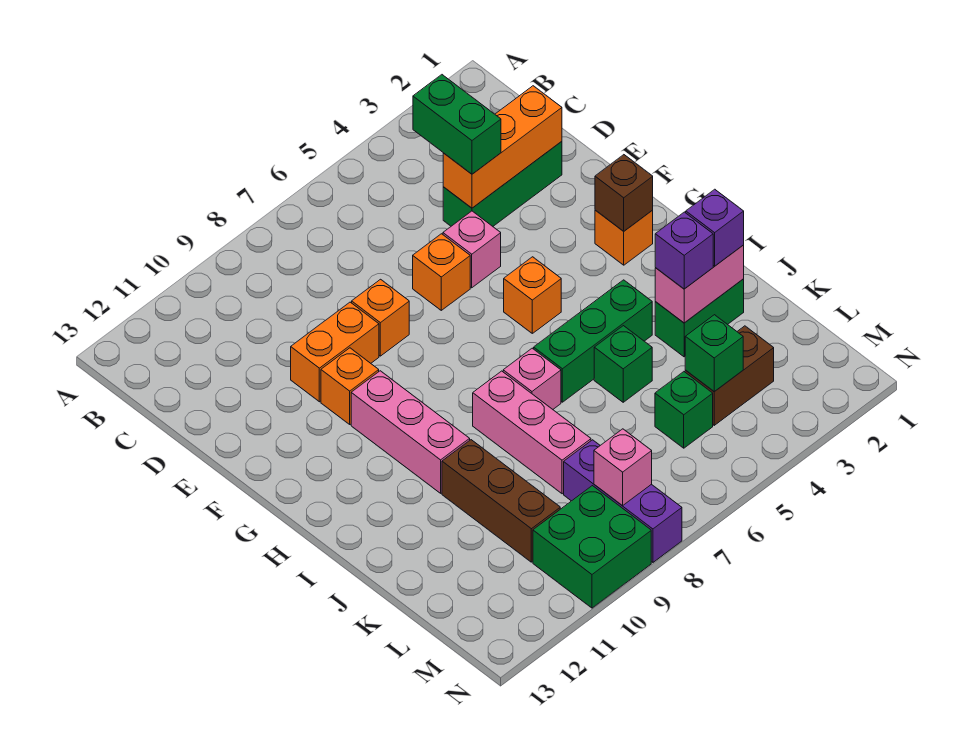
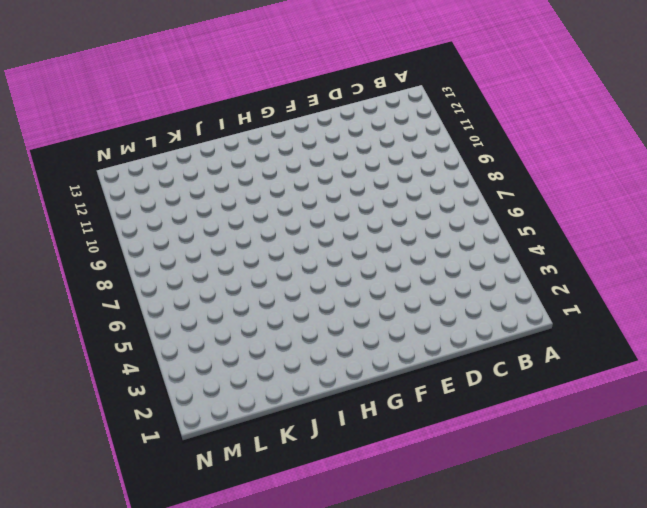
none -> green brick D2:D4 level 1
none -> pink brick E5 level 1
none -> orange brick E6 level 1

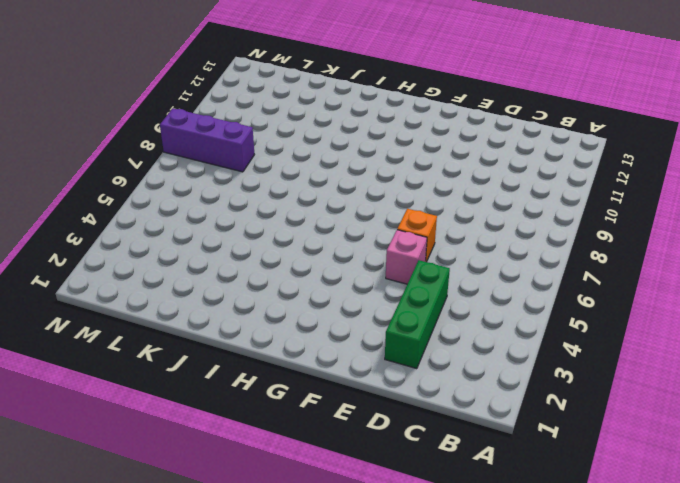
none -> orange brick E8 level 1
none -> orange brick E9:E10 level 1
none -> orange brick F10 level 1

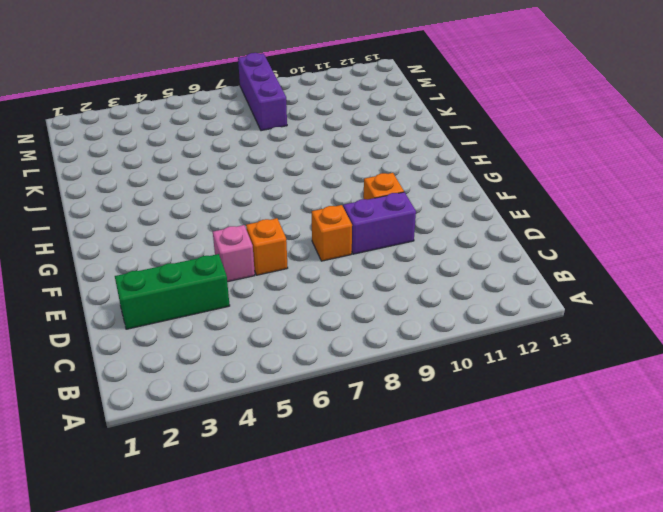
purple brick E9:E10 level 1 -> orange brick E9:E10 level 1
none -> orange brick G2 level 1
none -> orange brick G5 level 1
none -> pink brick G10:I10 level 1

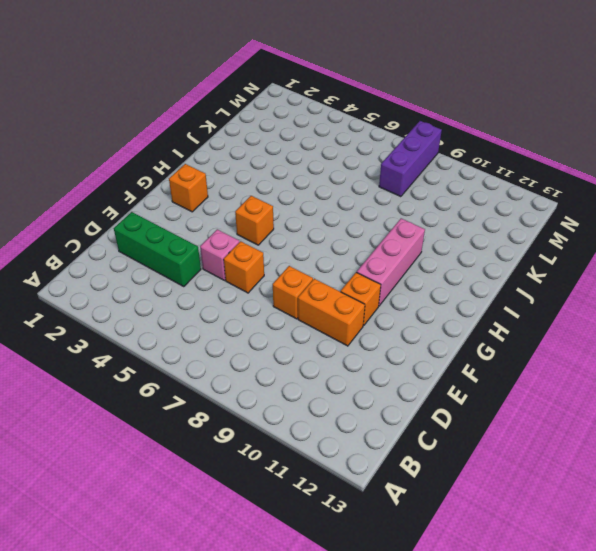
none -> green brick I4:I6 level 1
none -> pink brick I7 level 1
none -> pink brick I8:K8 level 1

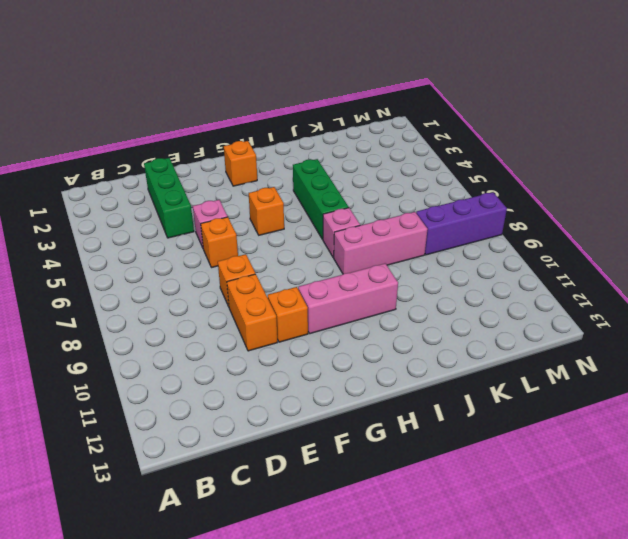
none -> green brick J2:J3 level 1
none -> green brick J5 level 1
none -> brown brick J10:L10 level 1

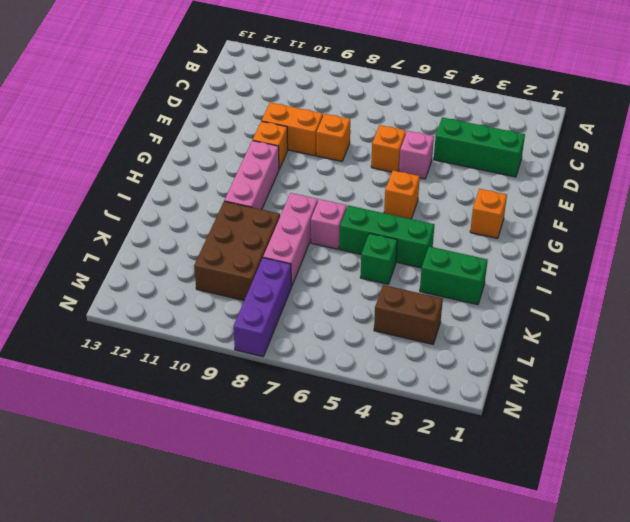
brown brick J9:L10 level 1 -> brown brick J10:L10 level 1
none -> green brick L5 level 1
none -> green brick M9:N10 level 1
none -> orange brick D2:D4 level 2

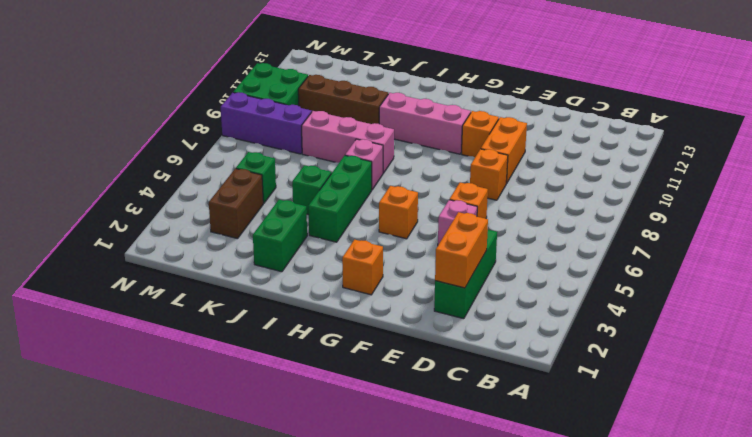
orange brick D2:D3 level 2 -> orange brick D2:D4 level 2
none -> brown brick G2 level 2
none -> pink brick J2:J3 level 2
none -> green brick L4 level 2

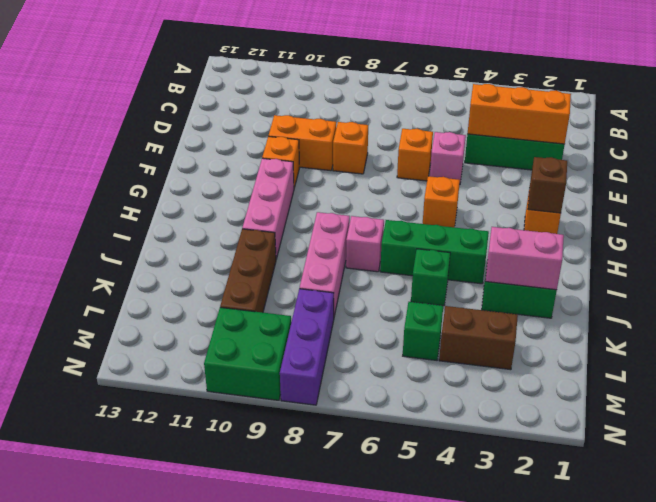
none -> green brick L4 level 2
none -> pink brick M8 level 2
none -> green brick C4:D4 level 3

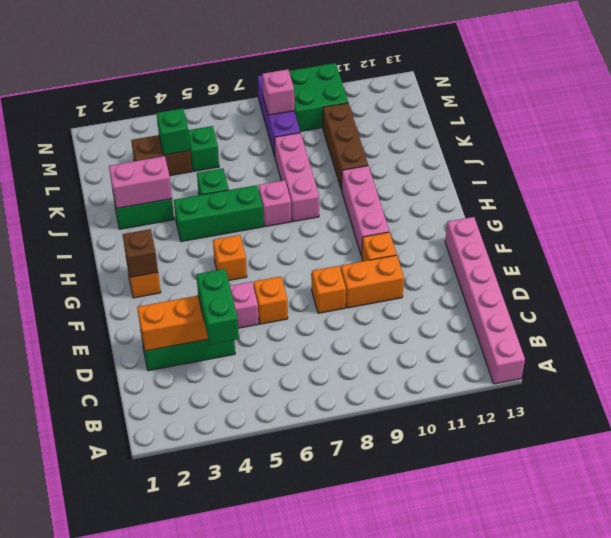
pink brick A13:F13 level 1 -> none
none -> purple brick J2 level 3
none -> purple brick J3 level 3

